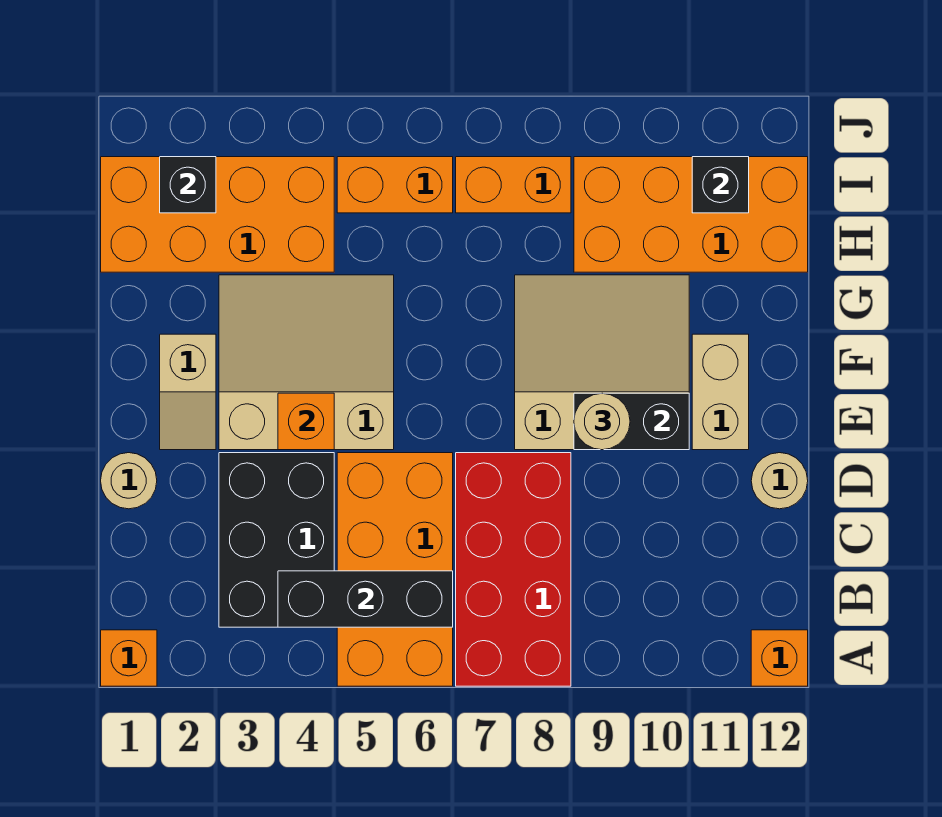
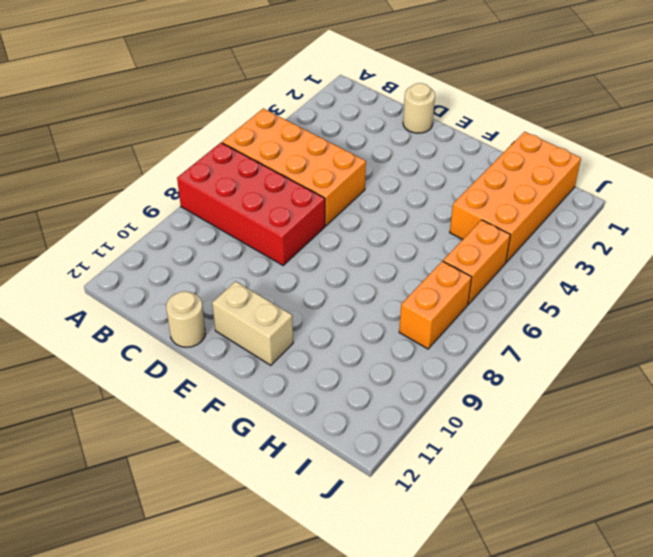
none -> orange brick A1 level 1
none -> orange brick A12 level 1
none -> black brick B3:D4 level 1

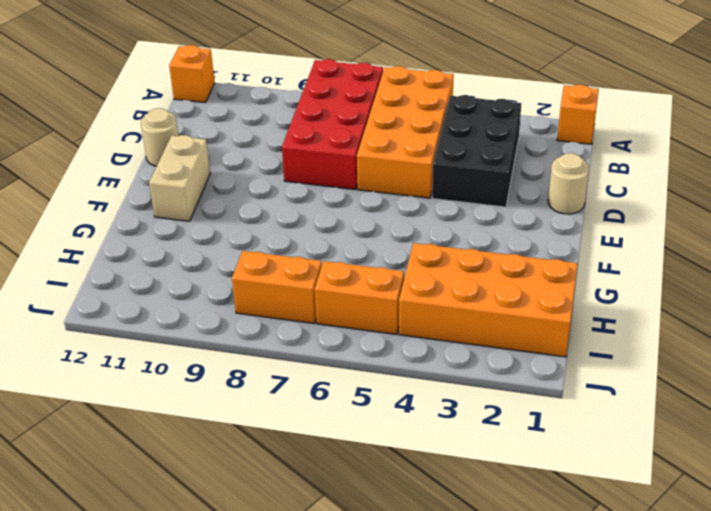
none -> tan slope E2:F2 level 1 top F
none -> tan slope E3:G5 level 1 top E
none -> tan slope E8:G10 level 1 top E

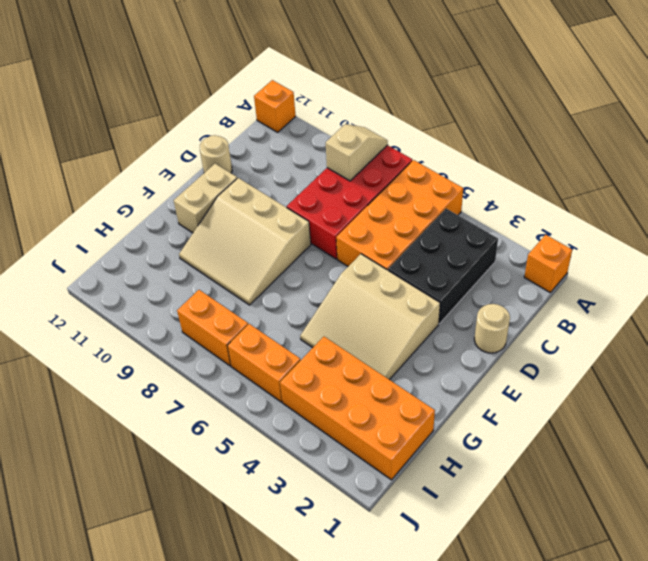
tan slope A8:B8 level 2 top B -> tan slope E2:F2 level 1 top F
none -> orange brick H9:I12 level 1
none -> black brick B4:B6 level 2
none -> orange brick E4 level 2

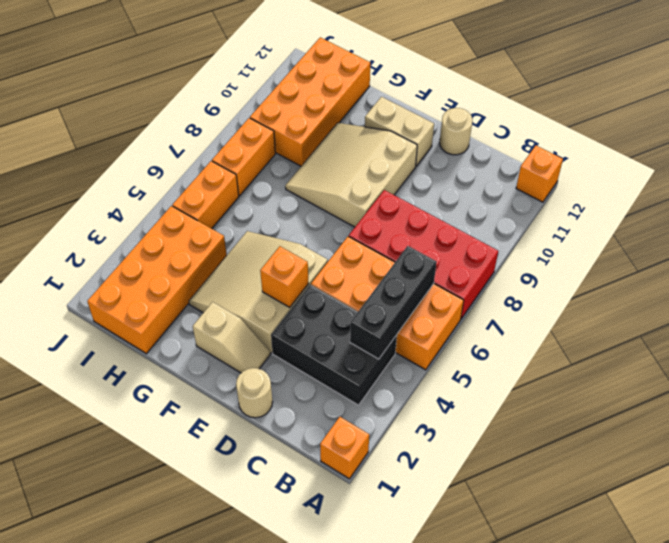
none -> black brick E9:E10 level 2
none -> black brick I2 level 2
none -> black brick I11 level 2

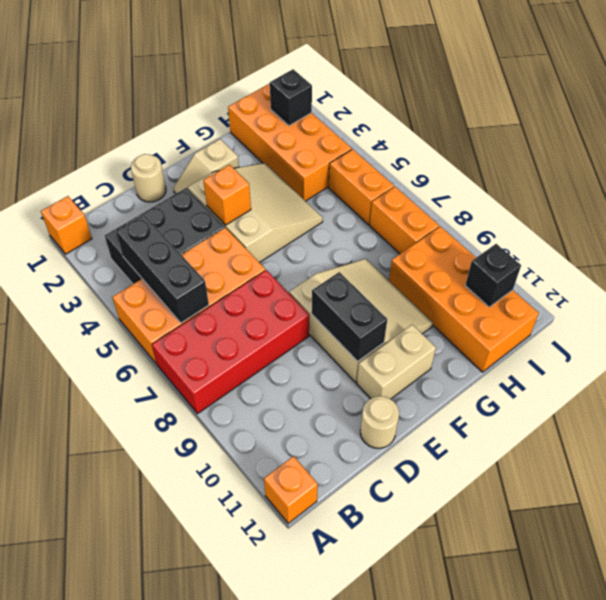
none -> tan round brick E9 level 3

